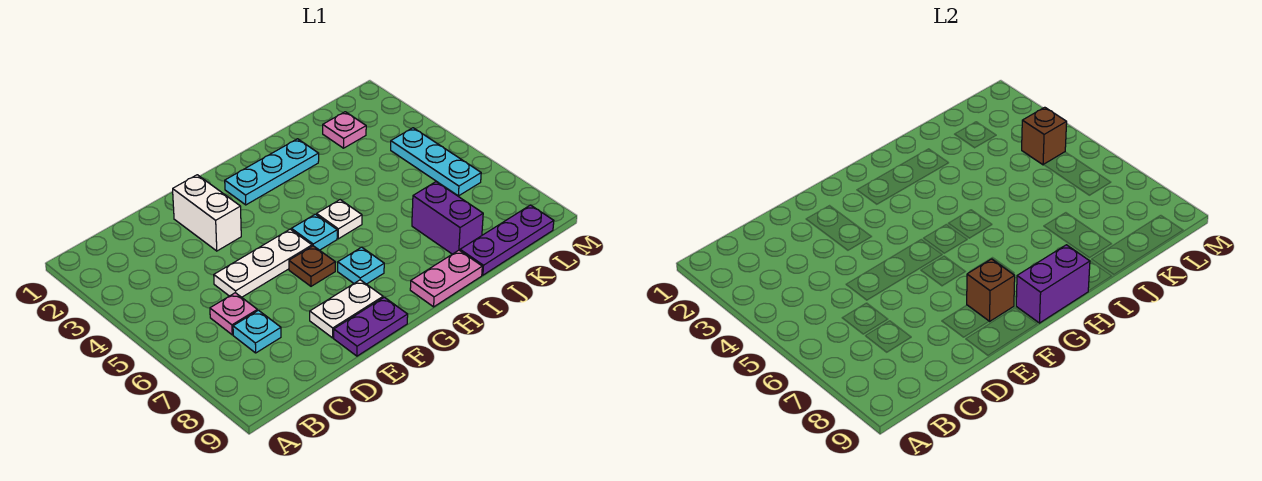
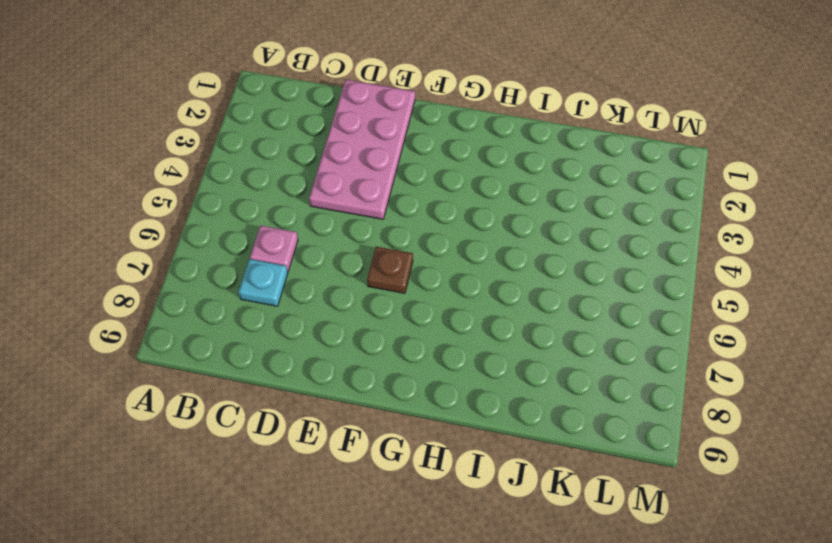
pink plate D1:E4 level 1 -> white brick E2:E3 level 1
none -> white plate D5:F5 level 1
none -> white plate E8:F8 level 1
none -> purple plate E9:F9 level 1

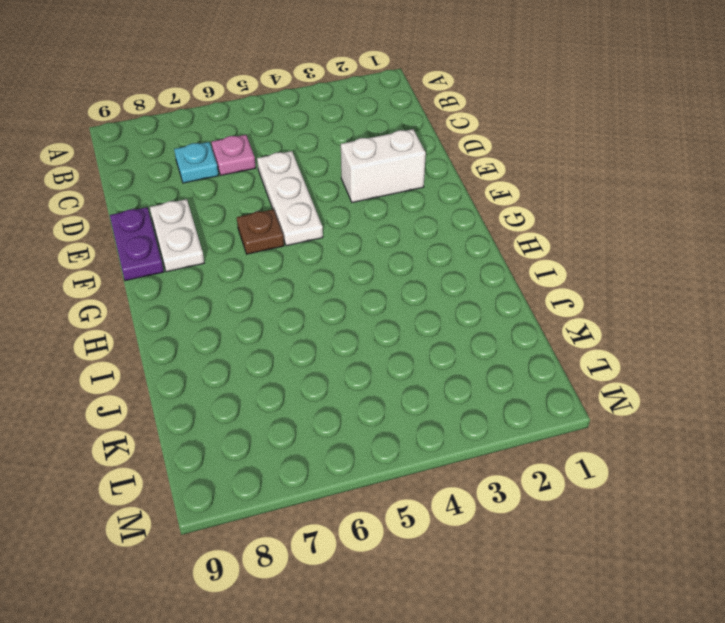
none -> cyan plate G2:I2 level 1
none -> cyan plate G5 level 1
none -> cyan plate G7 level 1

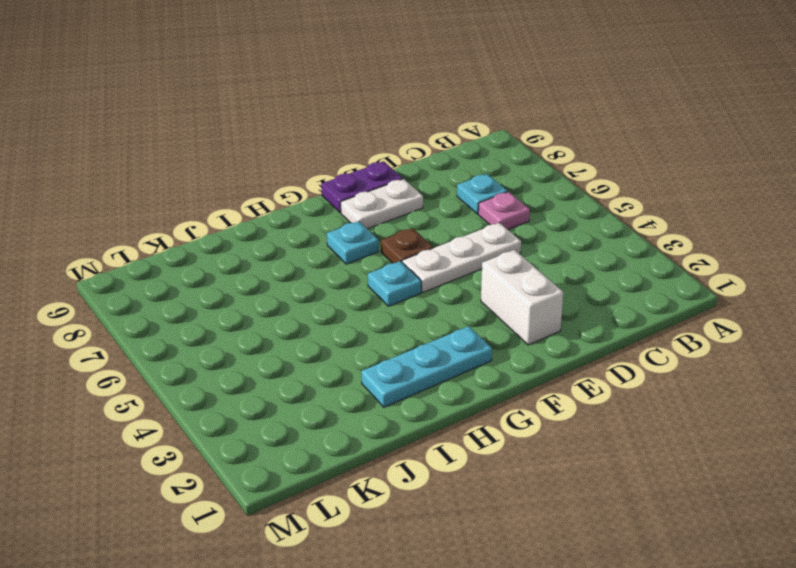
none -> white plate H5 level 1
none -> pink plate H9:I9 level 1
none -> purple brick J7:J8 level 1

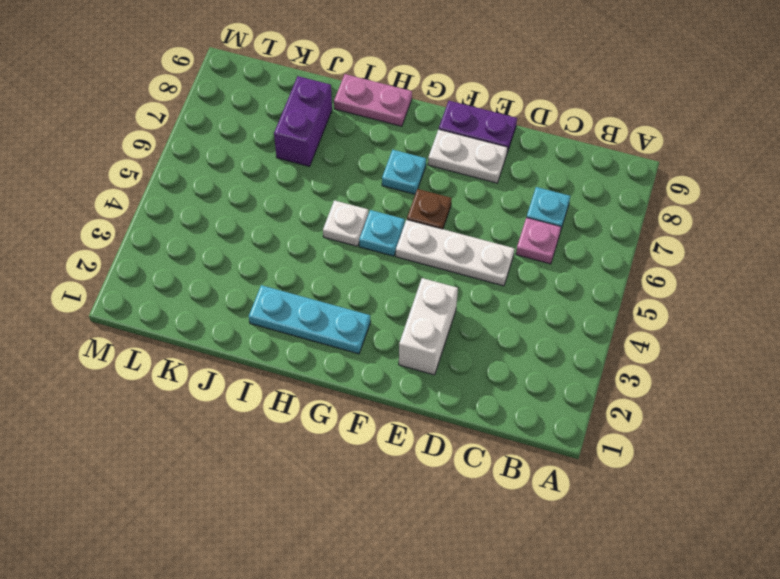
none -> purple plate J9:L9 level 1
none -> pink plate K2 level 1
none -> cyan plate L4:L6 level 1

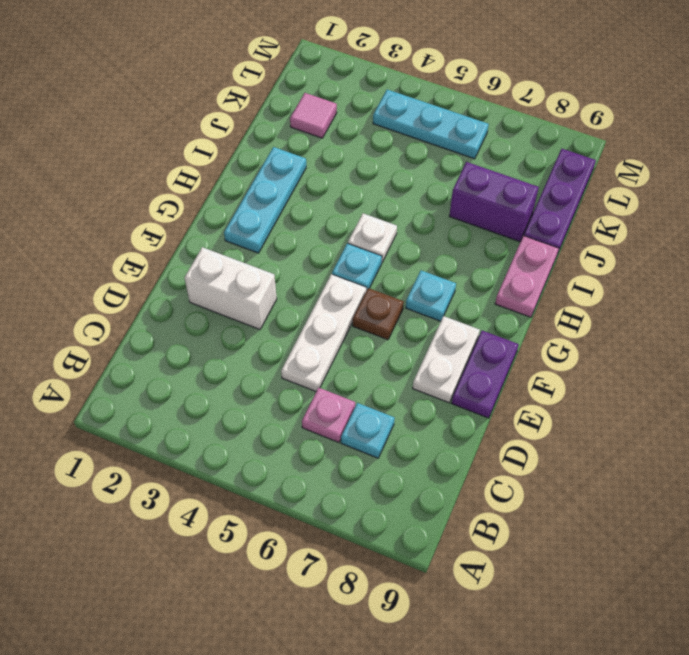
pink tile K2 level 1 -> pink plate K2 level 1
none -> brown brick F8 level 2
none -> purple brick G9:H9 level 2
none -> brown brick L4 level 2

